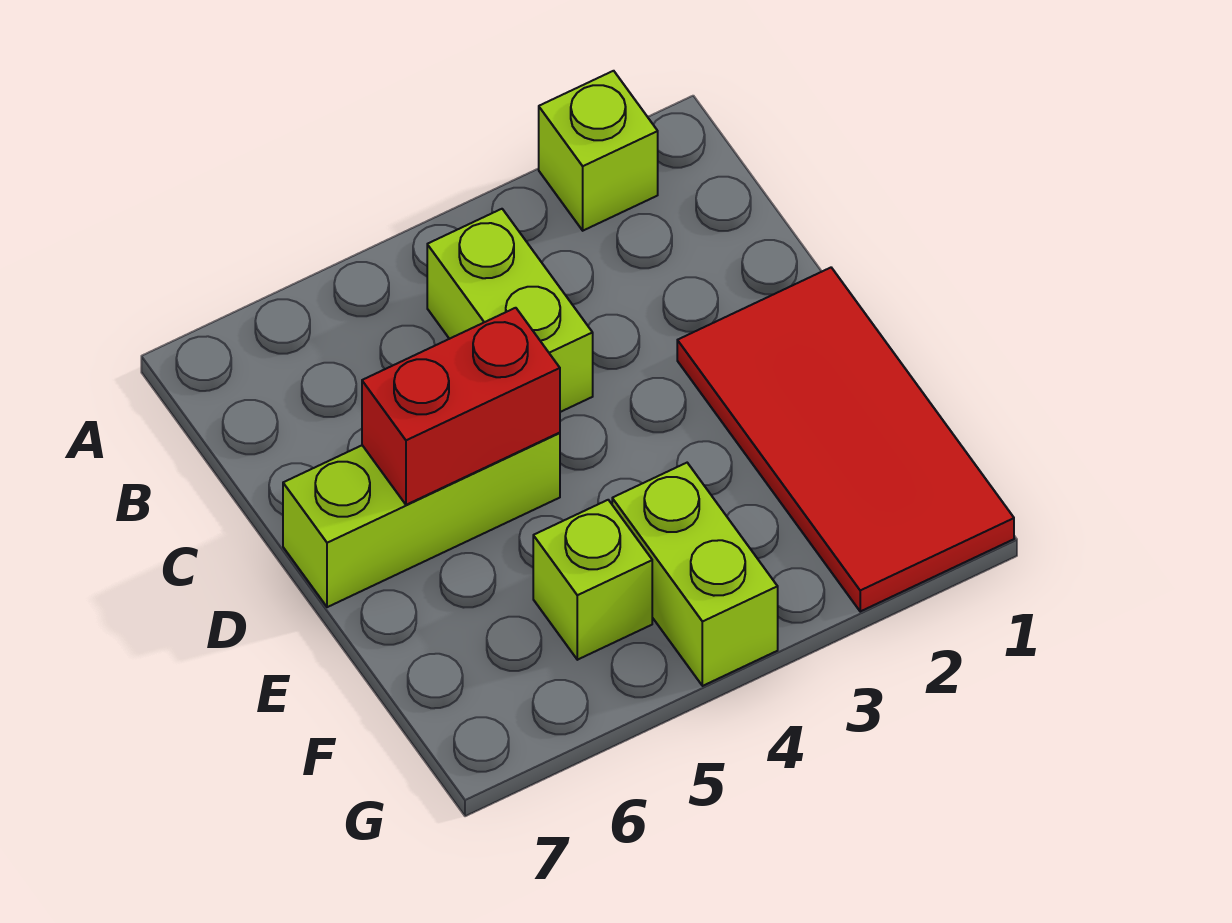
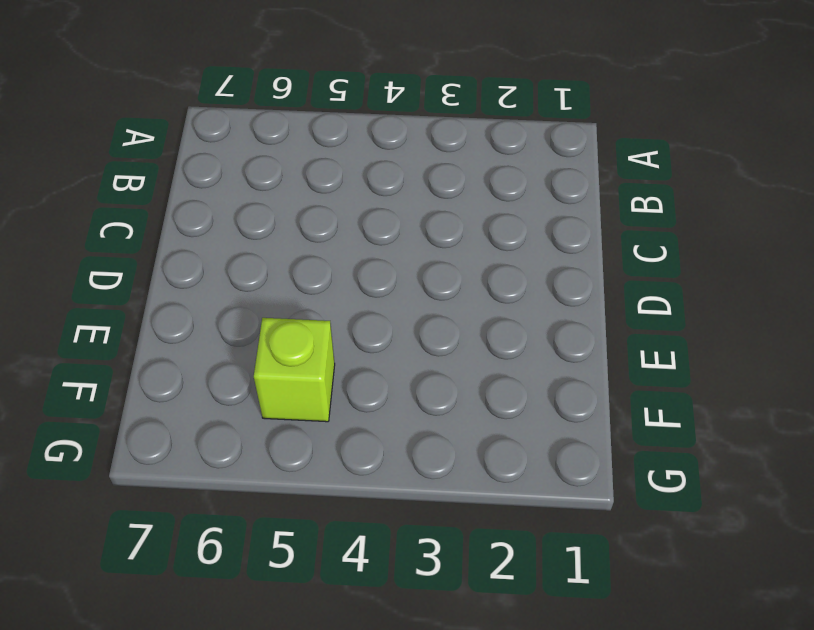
none -> lime brick A2 level 1
none -> lime brick B4:C4 level 1

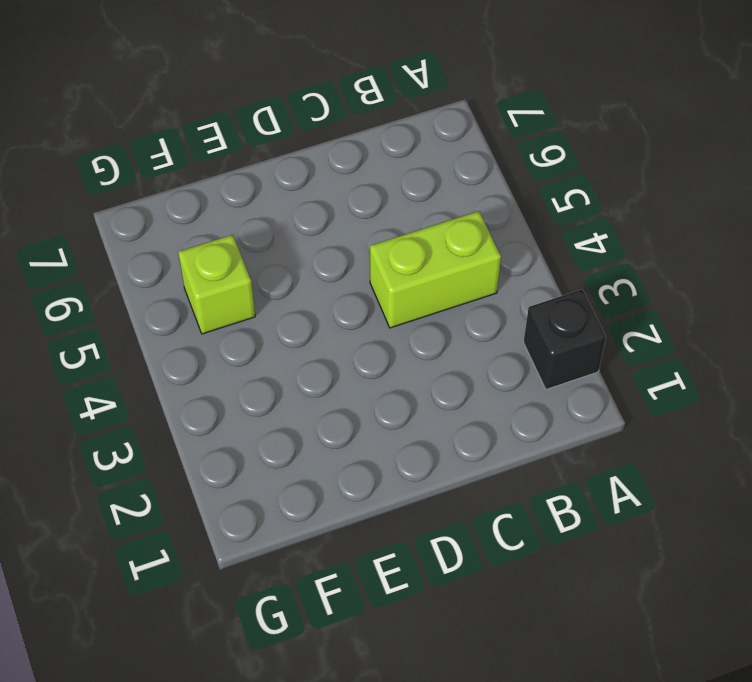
black brick A2 level 1 -> lime brick A2 level 1
none -> red tile D1:G2 level 1
none -> lime brick D5:D7 level 1

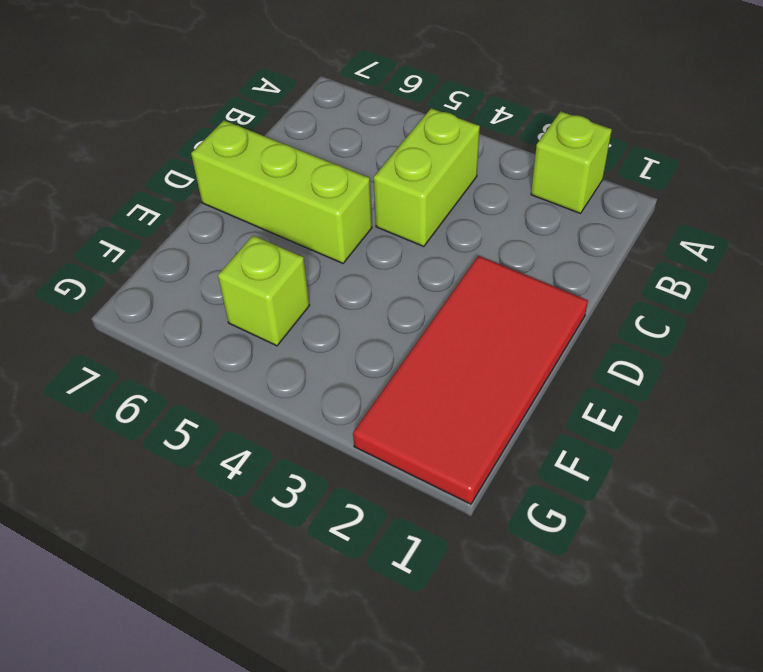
none -> lime brick F4:G4 level 1
none -> red brick D5:D6 level 2

